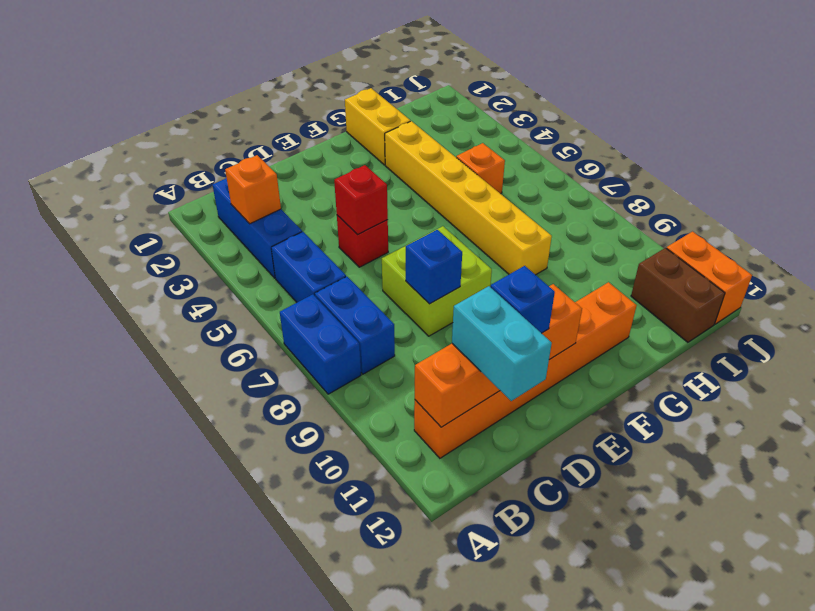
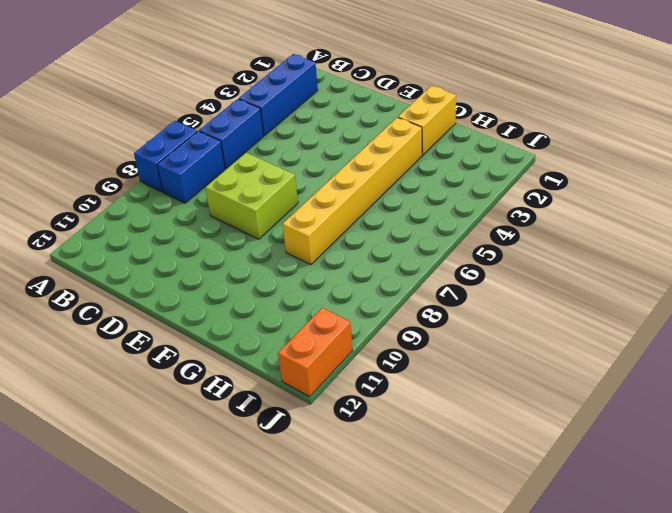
none -> orange brick B11:G11 level 1
none -> red brick D5 level 1
none -> orange brick H5 level 1

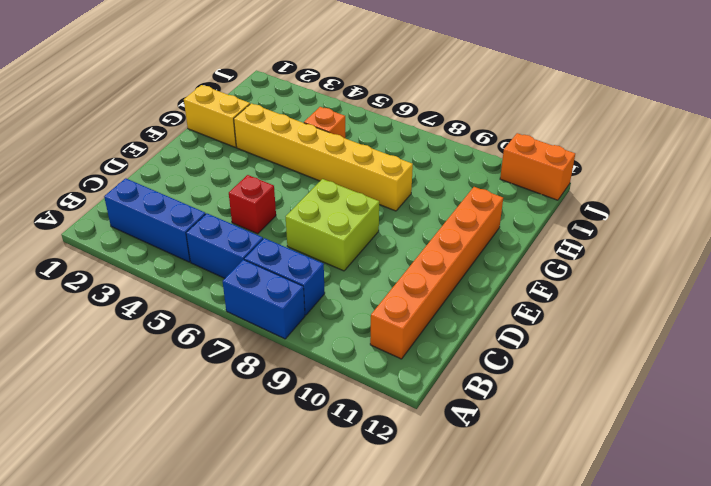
none -> brown brick I11:I12 level 1
none -> orange brick B3 level 2
none -> orange brick B11:E11 level 2

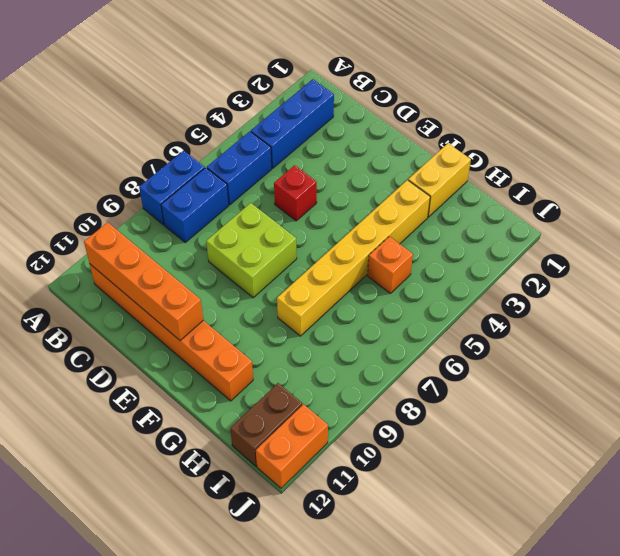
none -> orange brick B3 level 2
none -> red brick D5 level 2
none -> blue brick D8 level 2

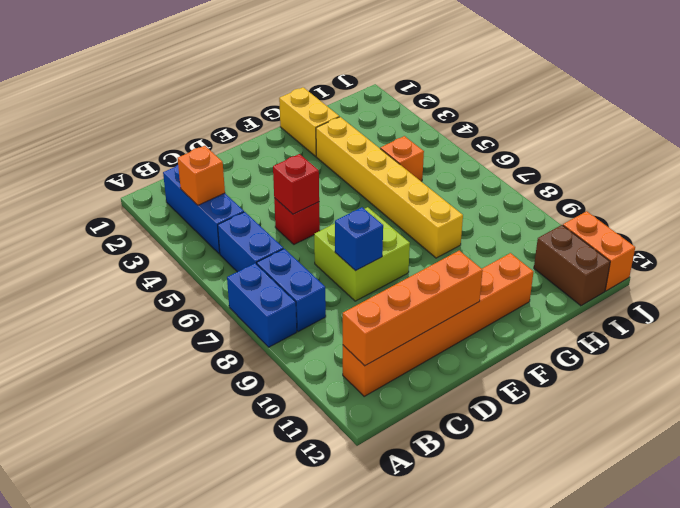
none -> cyan brick C11:C12 level 3
none -> blue brick D11 level 3

